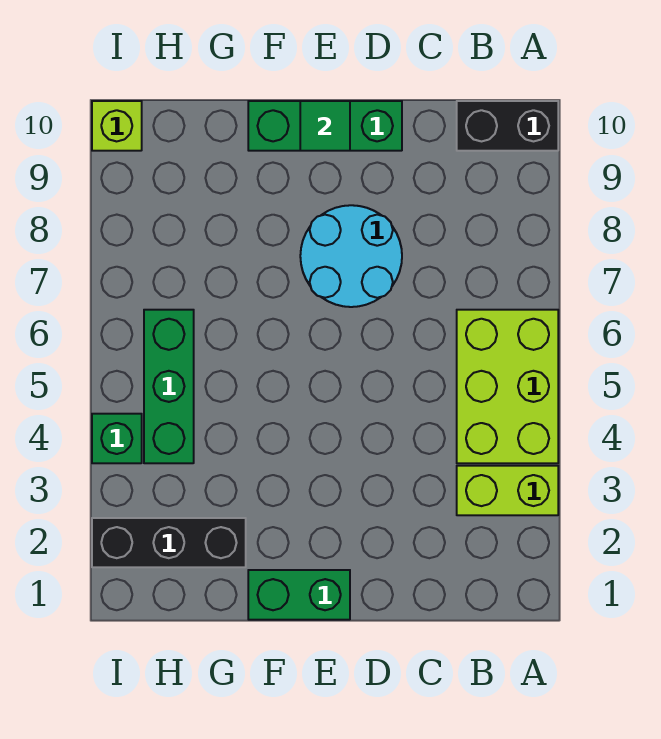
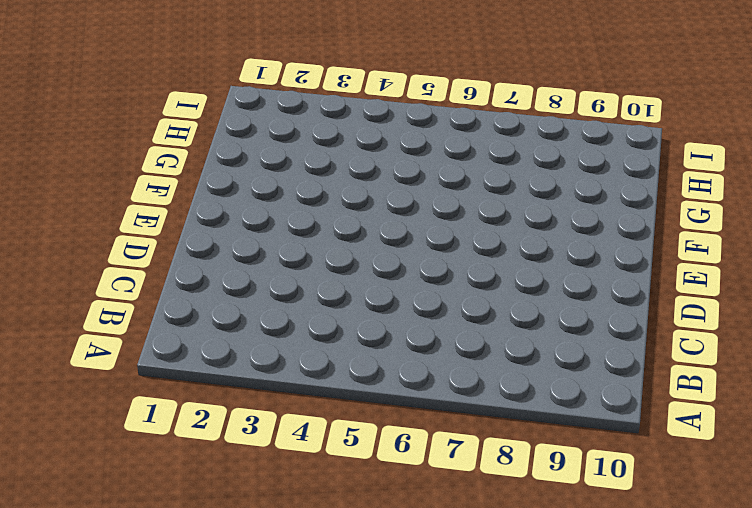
none -> lime brick A3:B3 level 1
none -> lime brick A4:B6 level 1

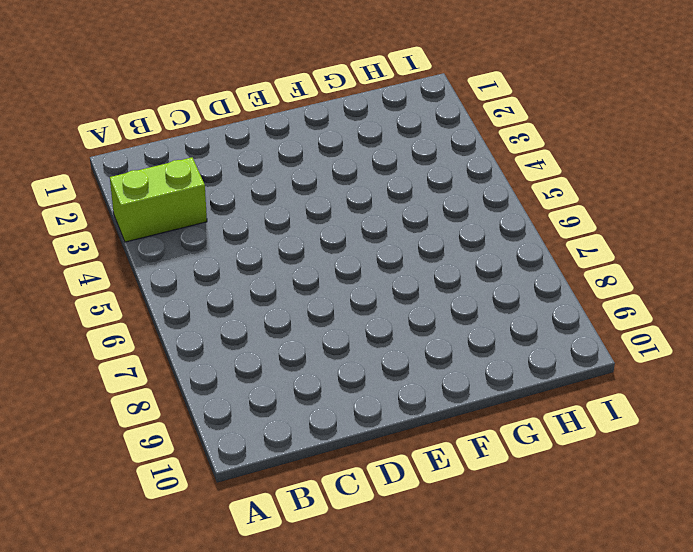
none -> lime brick A4:B6 level 1
none -> black brick A10:B10 level 1

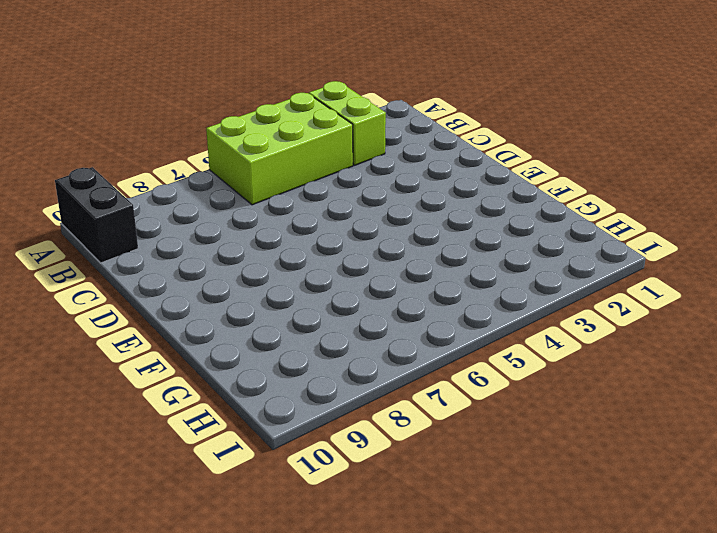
none -> cyan round brick D7:E8 level 1
none -> green brick D10:F10 level 1

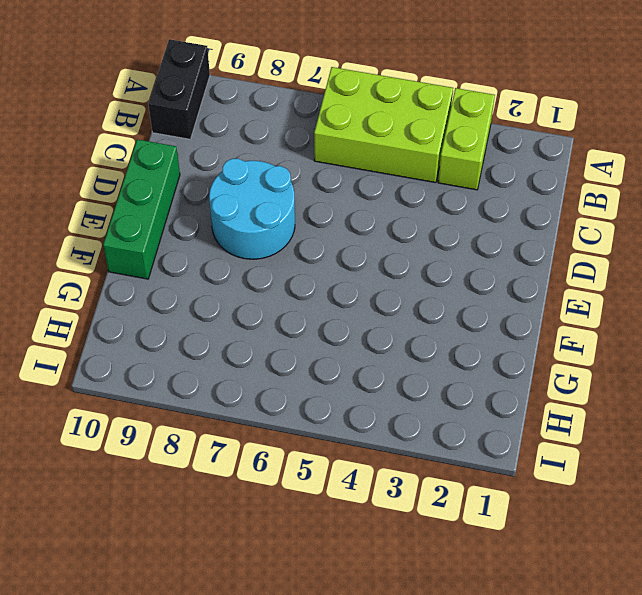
none -> green brick E1:F1 level 1
none -> black brick G2:I2 level 1

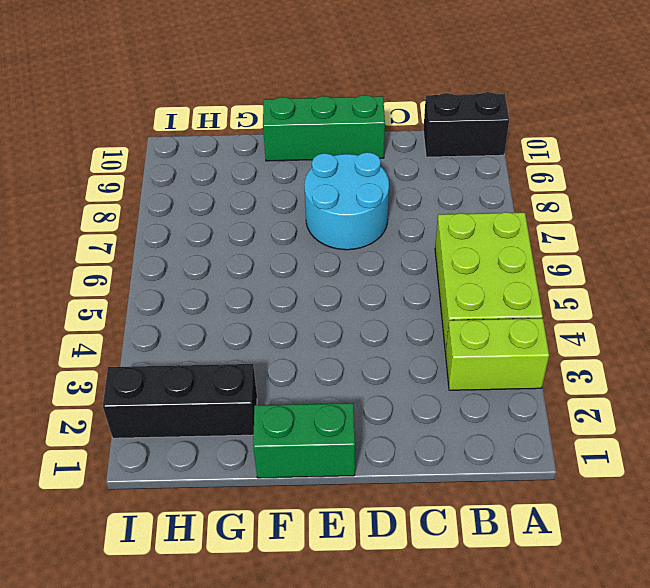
none -> green brick H4:H6 level 1
none -> green brick I4 level 1

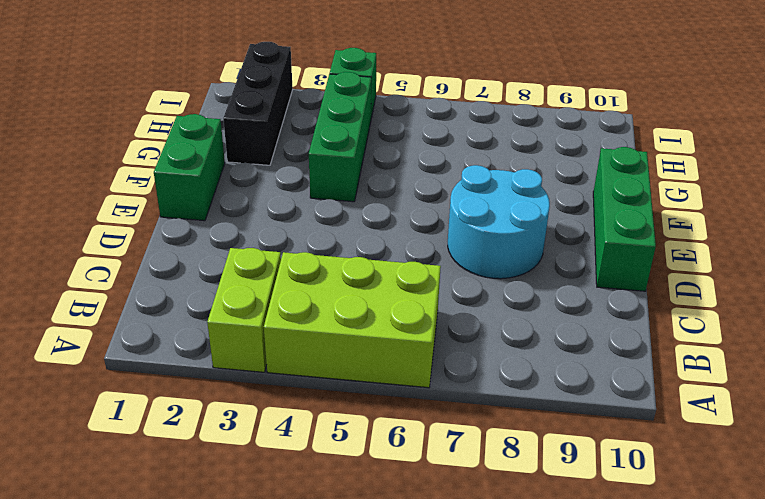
green brick F4:H4 level 1 -> green brick H4:H6 level 1
none -> black brick A10:B10 level 1
none -> lime brick I10 level 1

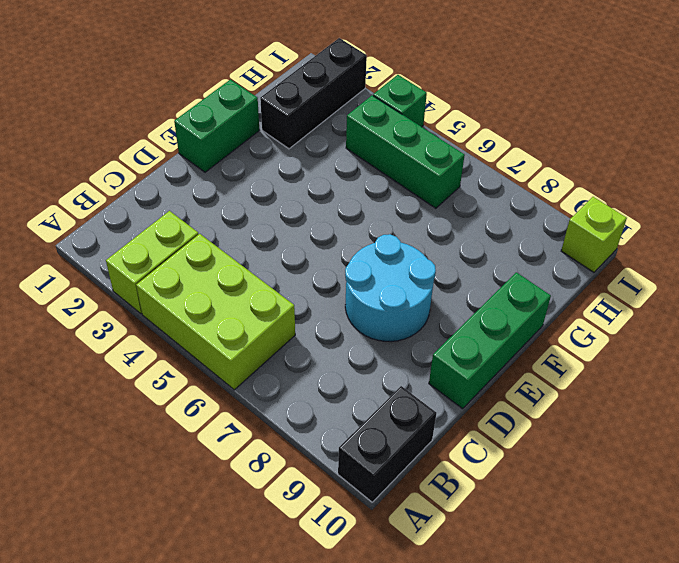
none -> green tile E10 level 2

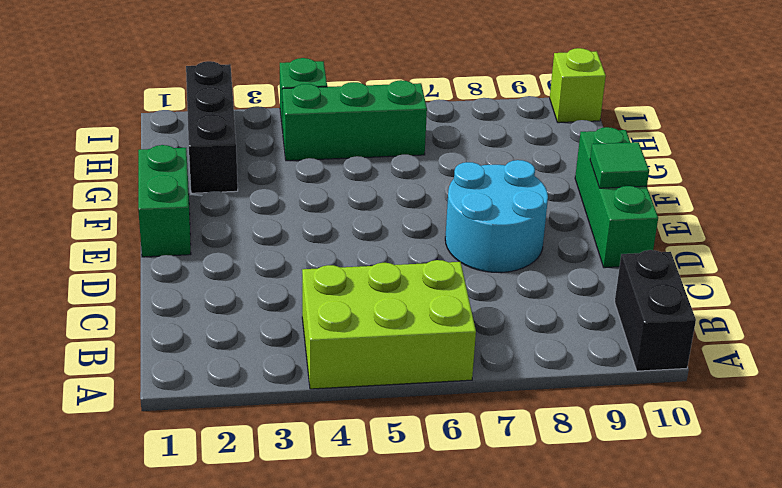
none -> lime brick A3:B3 level 1

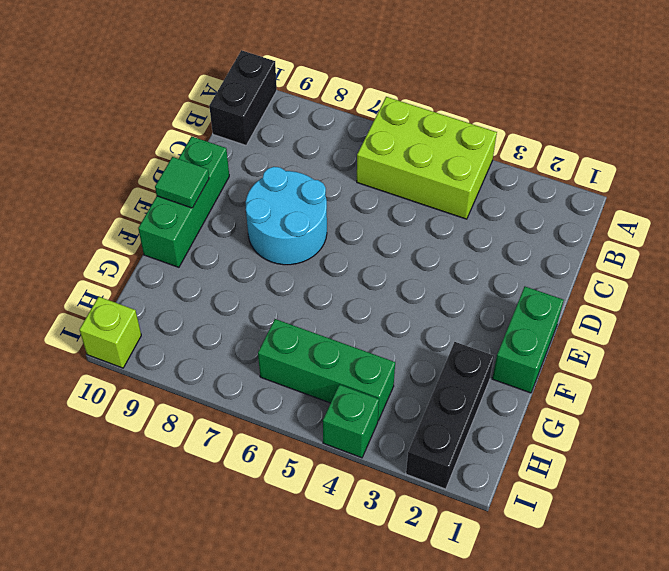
none -> lime brick A3:B3 level 1

